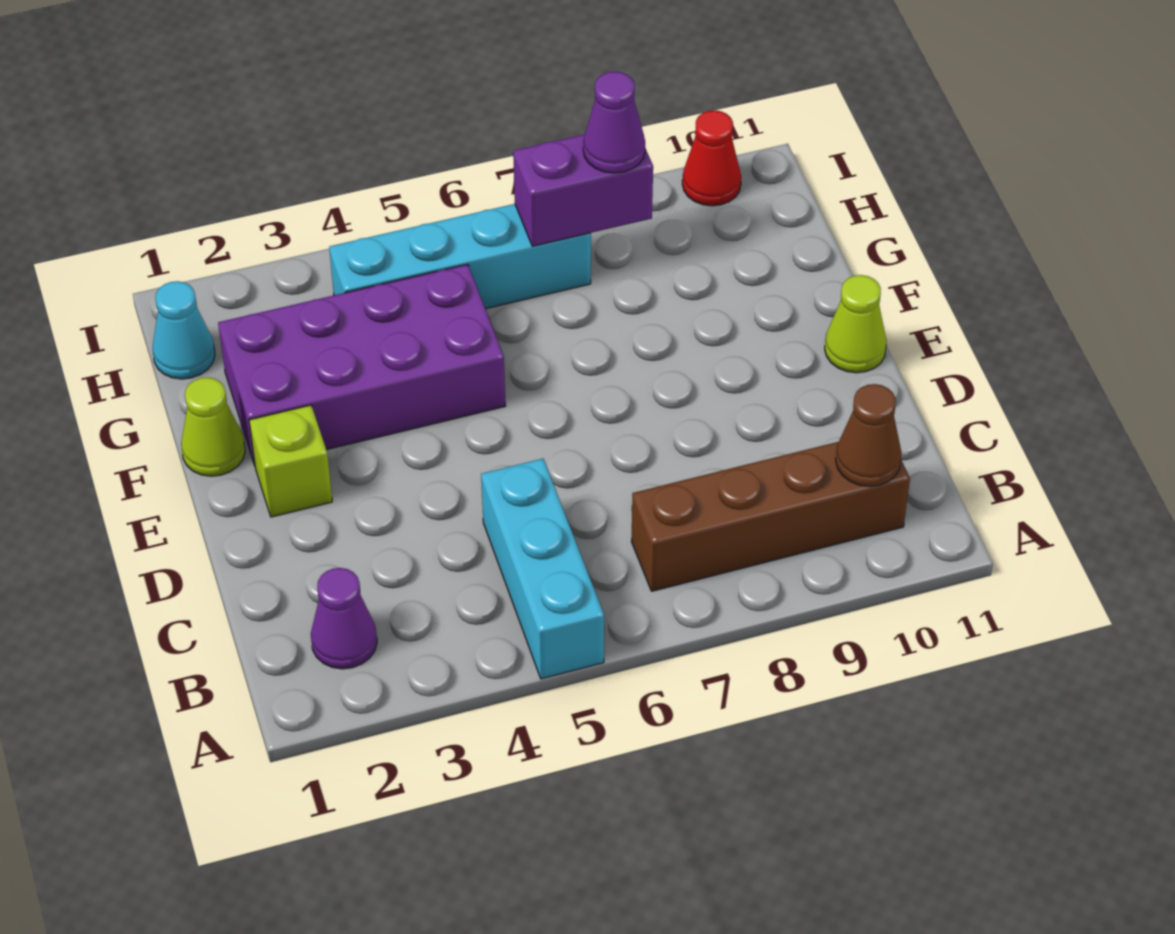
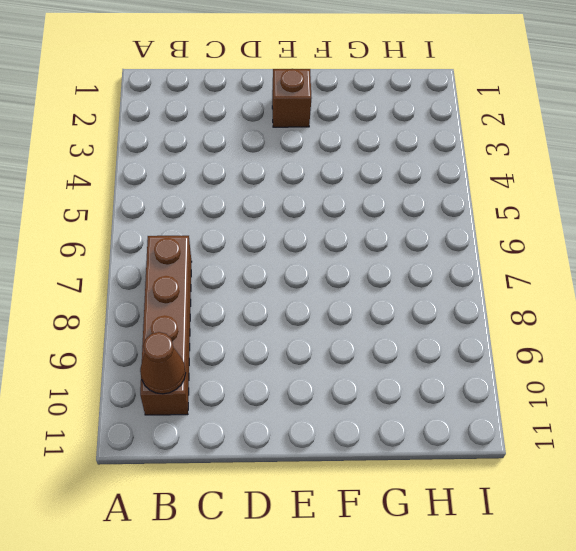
brown brick E2 level 1 -> lime brick E2 level 1
none -> cyan brick A5:C5 level 1
none -> purple cone B2 level 1
none -> lime cone E11 level 1

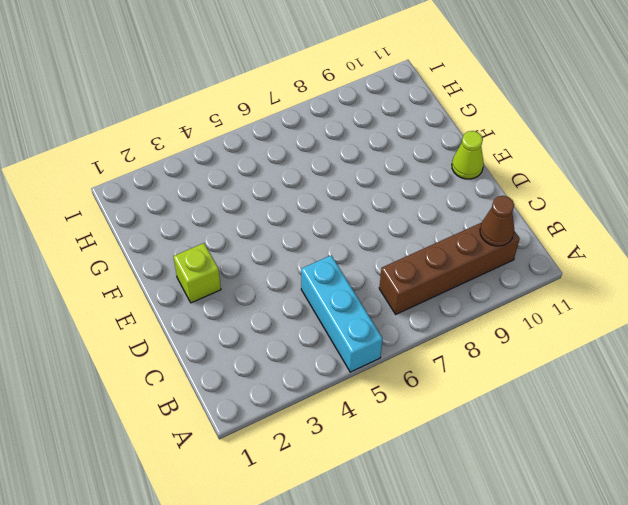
none -> purple cone B2 level 1
none -> lime cone F1 level 1
none -> purple brick F2:G5 level 1

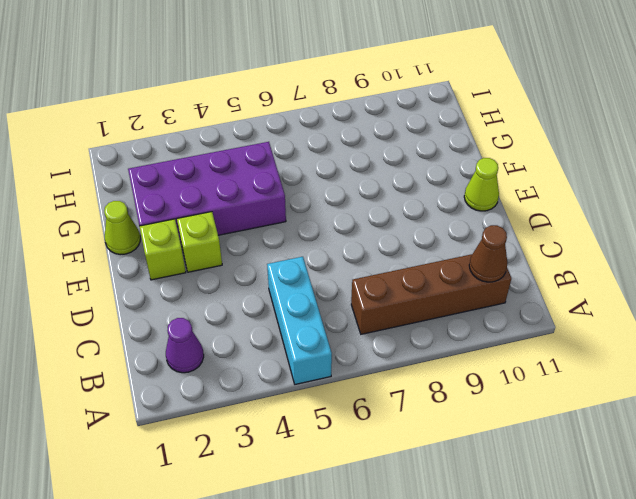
lime brick E3 level 1 -> none
none -> cyan cone H1 level 1
none -> cyan brick H4:H7 level 1
none -> red cone I10 level 1

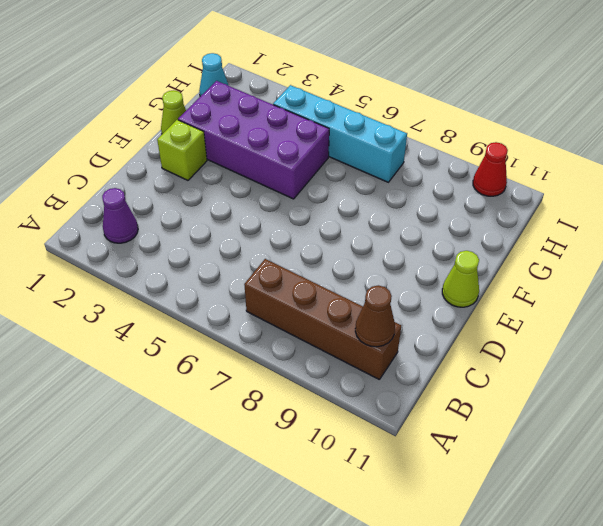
none -> cyan brick A5:C5 level 1
none -> purple brick H7:H8 level 2
none -> purple cone H8 level 3

